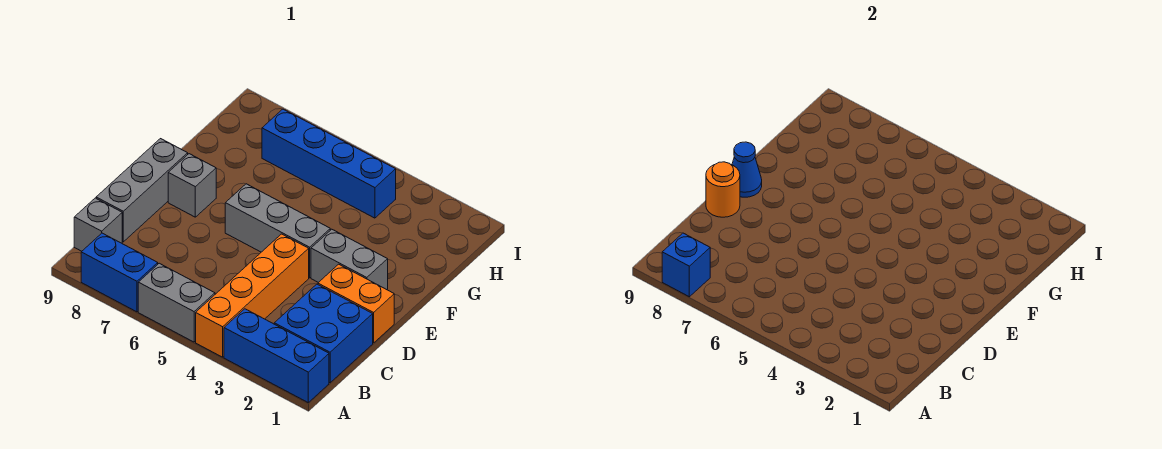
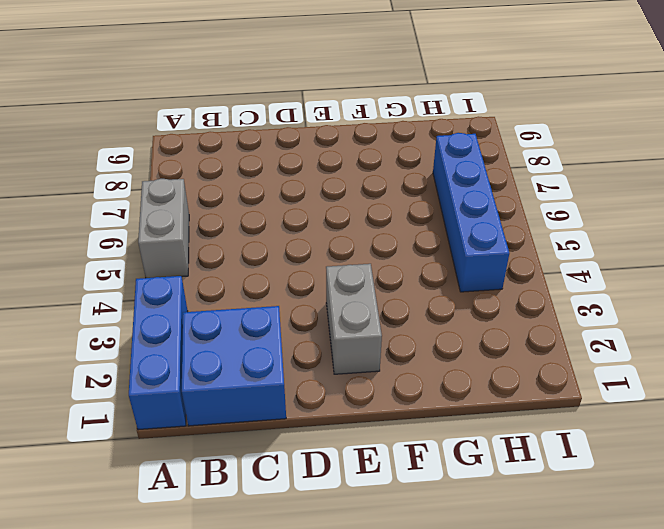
none -> orange brick A4:D4 level 1
none -> blue brick A7:A8 level 1
none -> grey brick B9 level 1

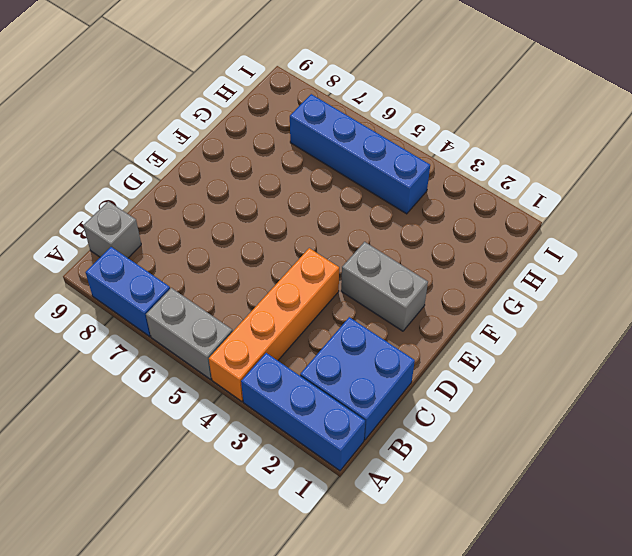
none -> grey brick C9:E9 level 1
none -> orange brick D1:D2 level 1
none -> grey brick E4:E6 level 1

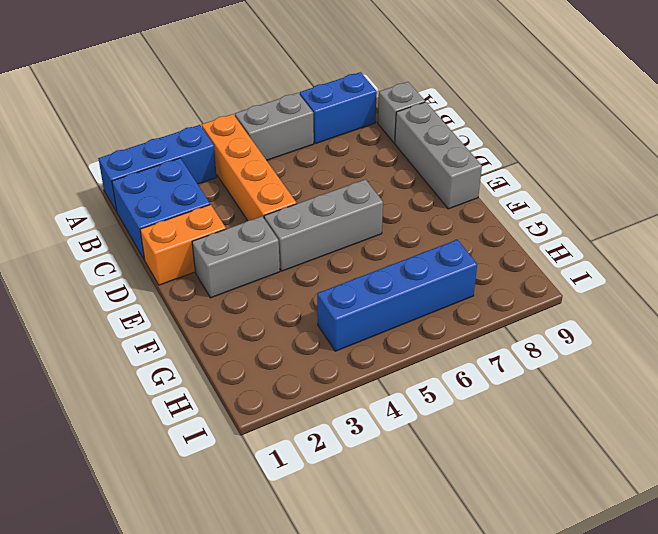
none -> grey brick E8 level 1
none -> blue brick A8 level 2
none -> orange round brick D9 level 2

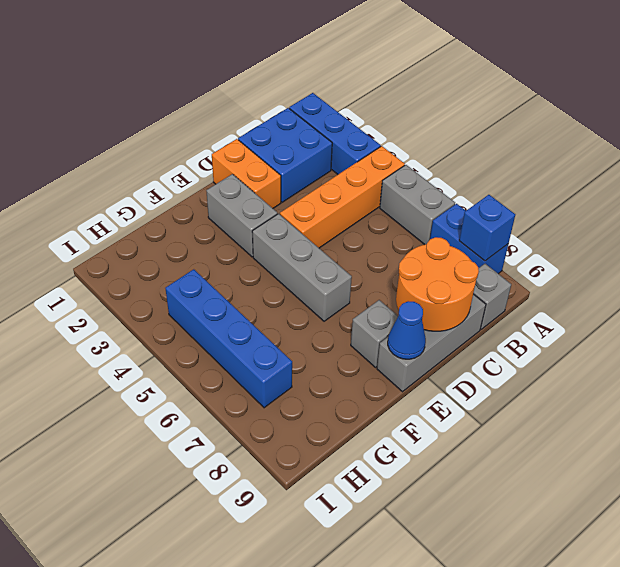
orange round brick C8:D9 level 2 -> orange round brick D9 level 2

